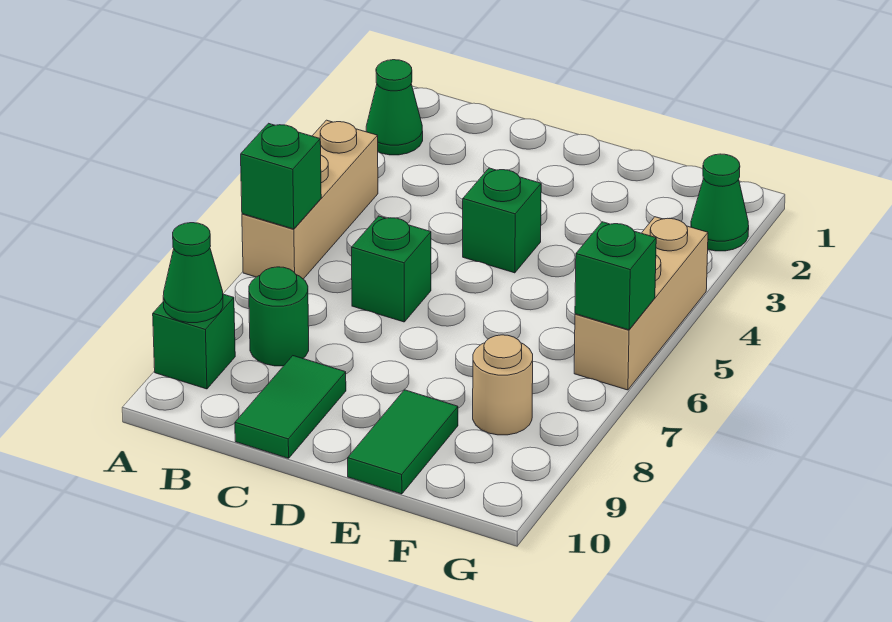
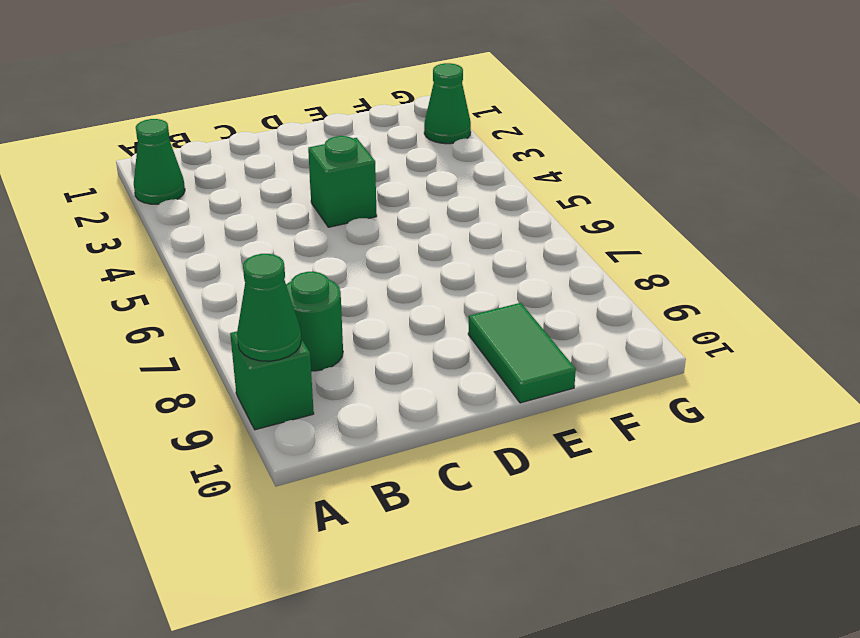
none -> tan brick A4:A6 level 1
none -> green brick C6 level 1
none -> green tile C9:C10 level 1

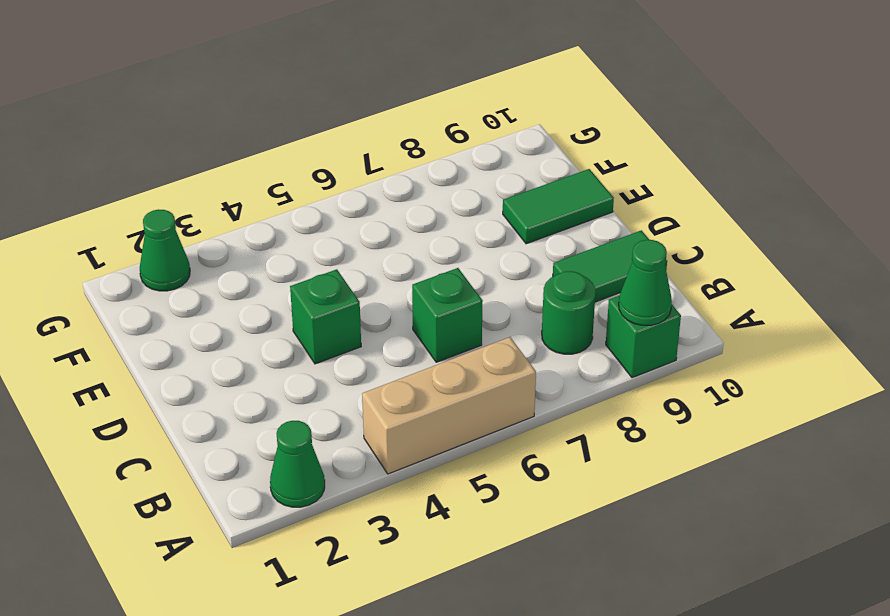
none -> tan round brick F8 level 1
none -> tan brick G4:G6 level 1
none -> green brick A6 level 2

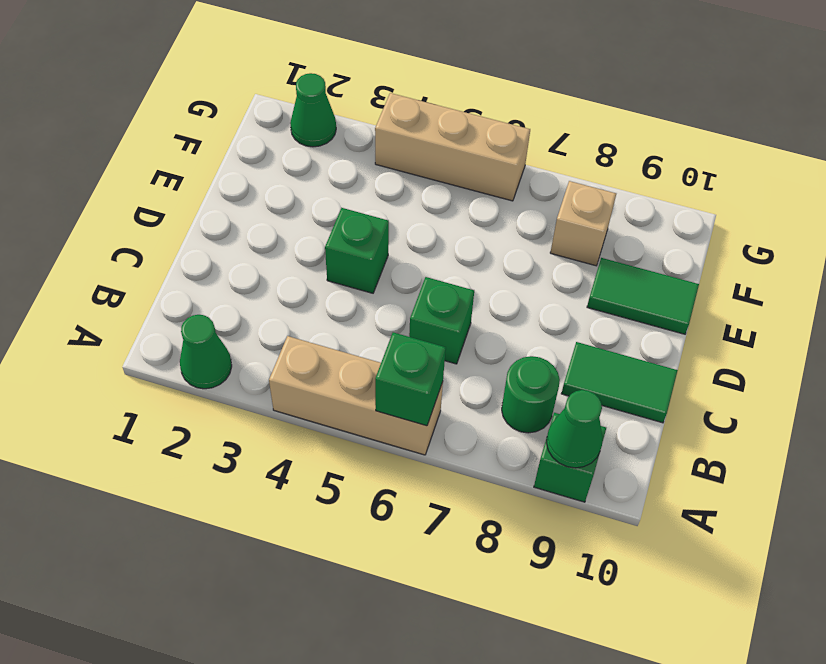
tan brick F8 level 1 -> tan round brick F8 level 1
none -> green brick G6 level 2

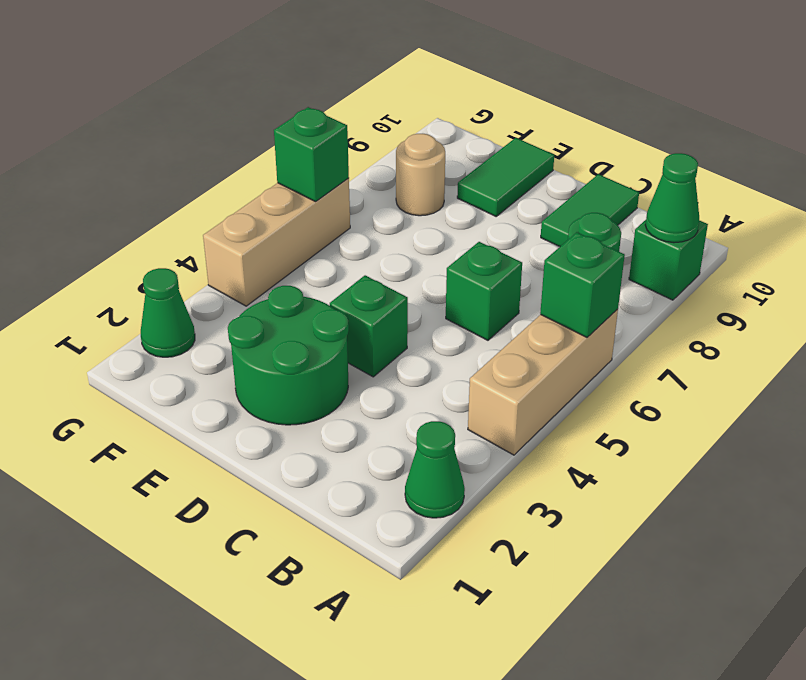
green round brick D2:E3 level 1 -> none

